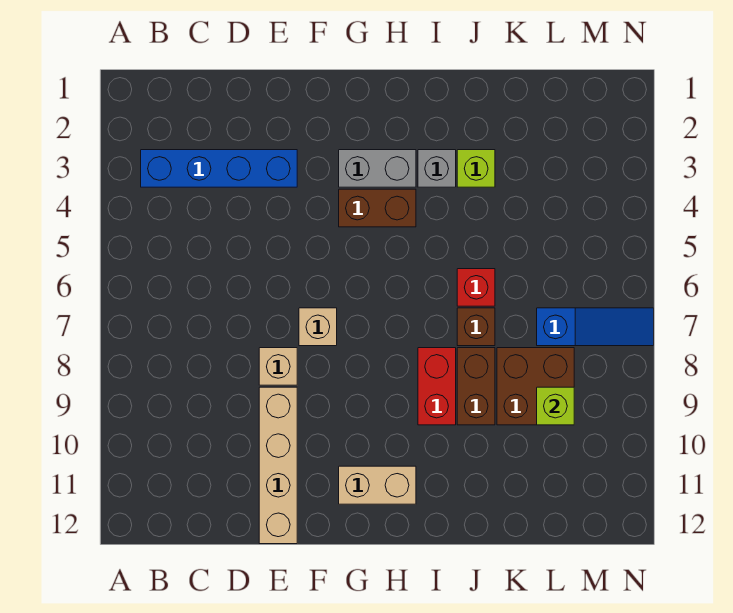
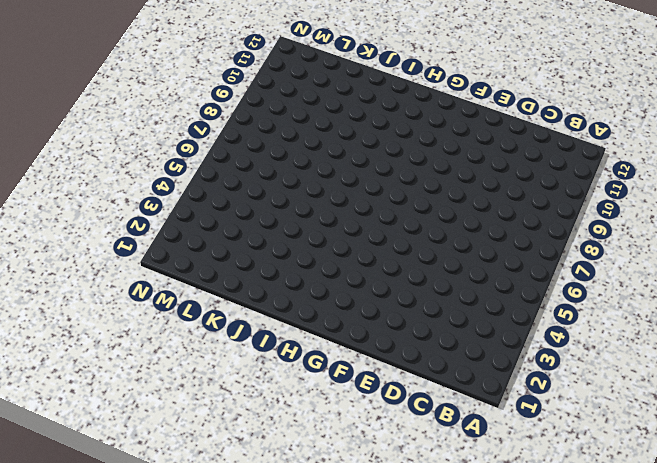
none -> blue brick B3:E3 level 1
none -> tan brick E8 level 1
none -> tan brick E9:E12 level 1

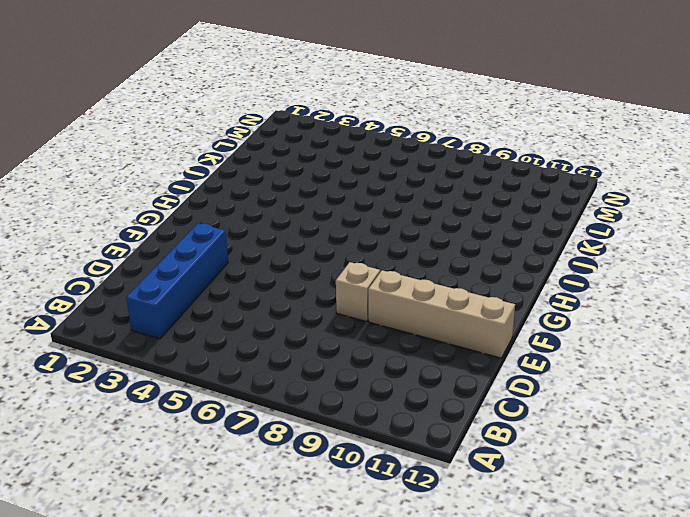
none -> tan brick F7 level 1
none -> grey brick G3:H3 level 1
none -> brown brick G4:H4 level 1

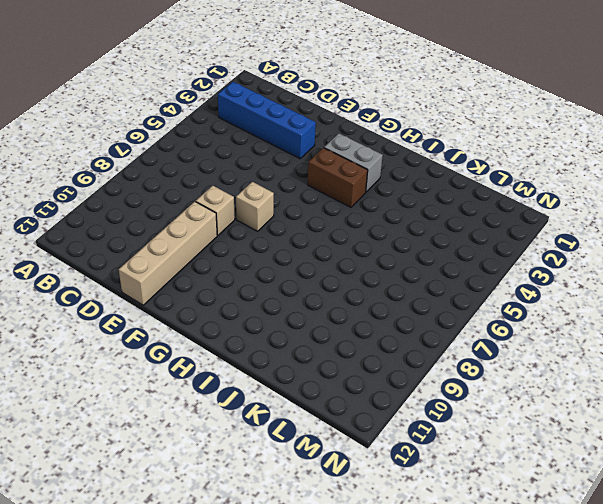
none -> tan brick G11:H11 level 1
none -> grey brick I3 level 1
none -> red brick I8:I9 level 1

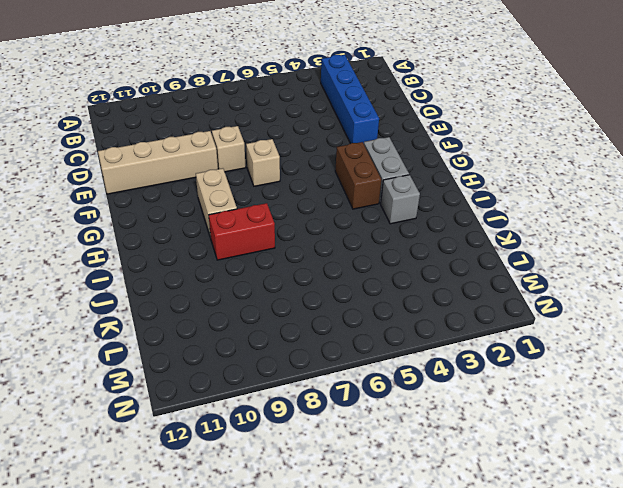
tan brick G9:H9 level 1 -> tan brick G11:H11 level 1
none -> lime brick J3 level 1
none -> red brick J6 level 1
none -> brown brick J7 level 1

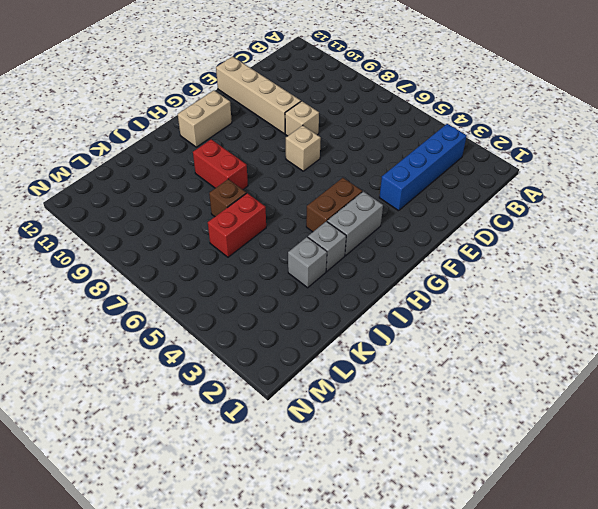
grey brick J3 level 1 -> lime brick J3 level 1
red brick J6:K6 level 1 -> red brick J6 level 1
none -> brown brick J8:J9 level 1
none -> brown brick K8:L9 level 1
none -> blue slope L7:N7 level 1 top L

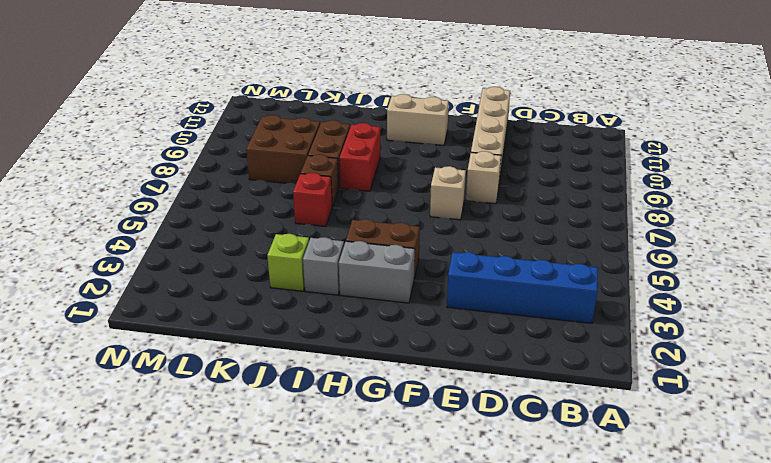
none -> blue slope L7:N7 level 1 top L
none -> lime brick L9 level 2

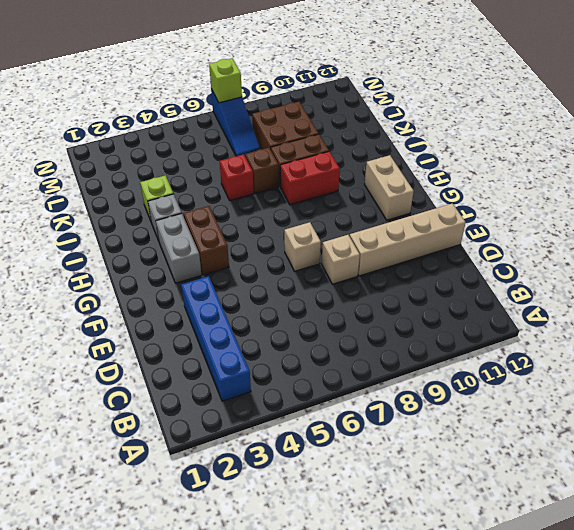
blue slope L7:N7 level 1 top N -> blue slope L7:N7 level 1 top L
lime brick N7 level 2 -> lime brick L9 level 2

